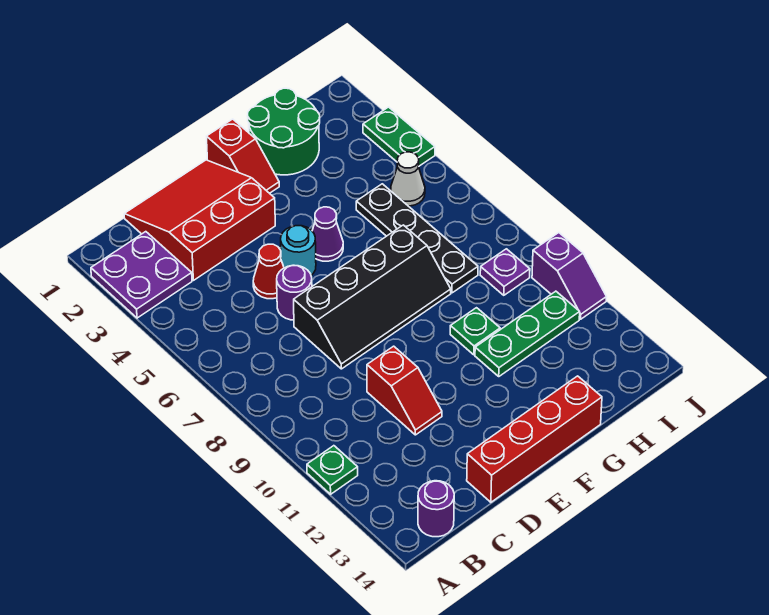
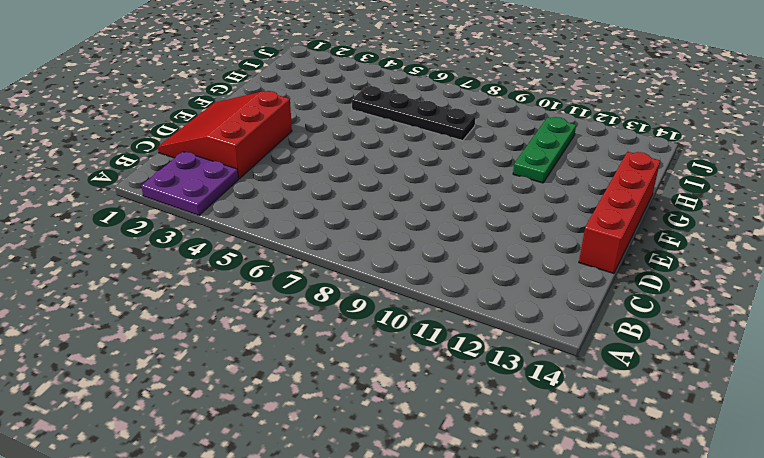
none -> green plate A11 level 1
none -> purple round brick B14 level 1
none -> red cone D5 level 1

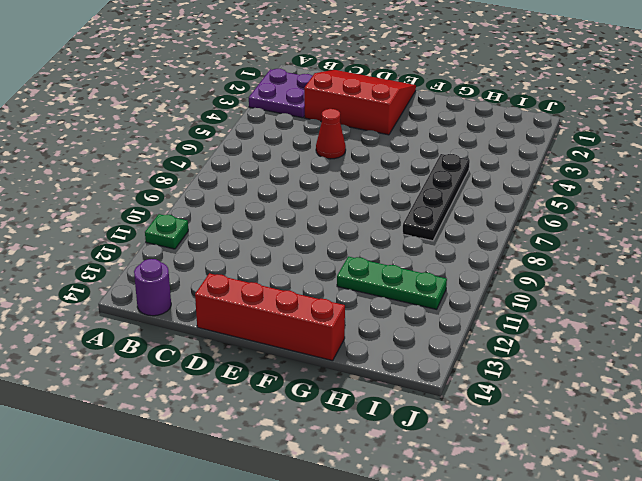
none -> purple round brick D6 level 1
none -> black slope D7:G8 level 1 top 7
none -> red slope D10:D11 level 1 top 10

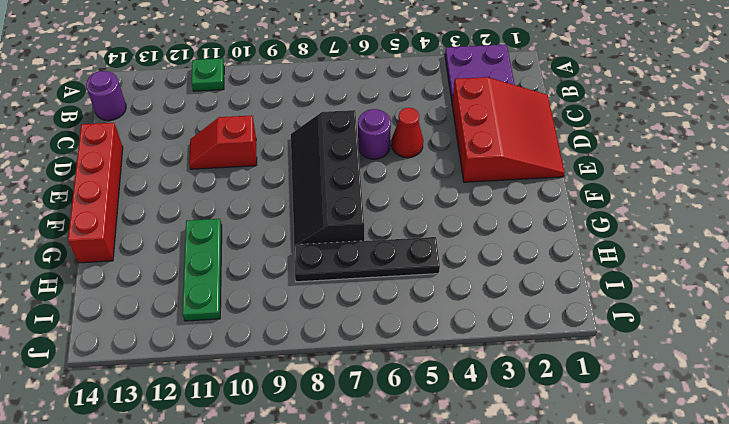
none -> cyan round brick E5 level 1
none -> red slope F1:F2 level 1 top 1
none -> purple cone F5 level 1

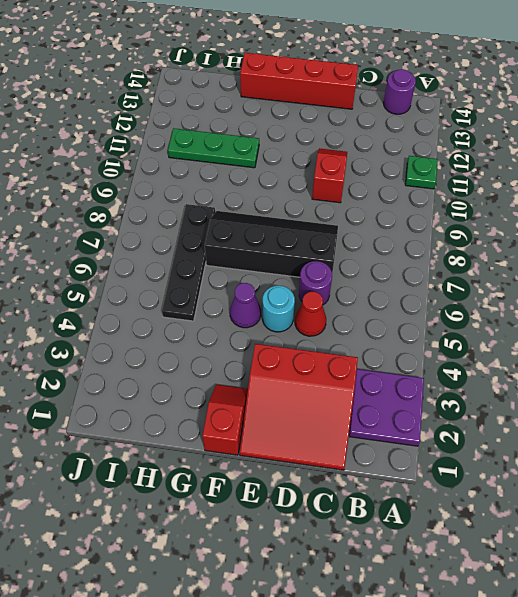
none -> green round brick G1:H2 level 1
none -> green plate G10 level 1
none -> white cone I5 level 1

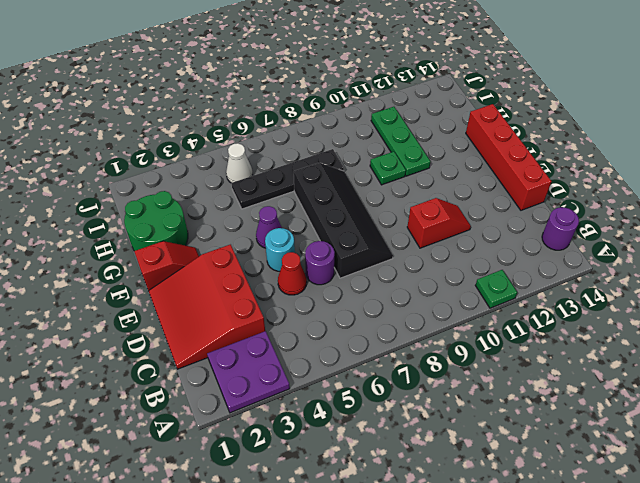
none -> purple plate I9 level 1
none -> green plate J3:J4 level 1
none -> purple slope J10:J11 level 1 top 10

